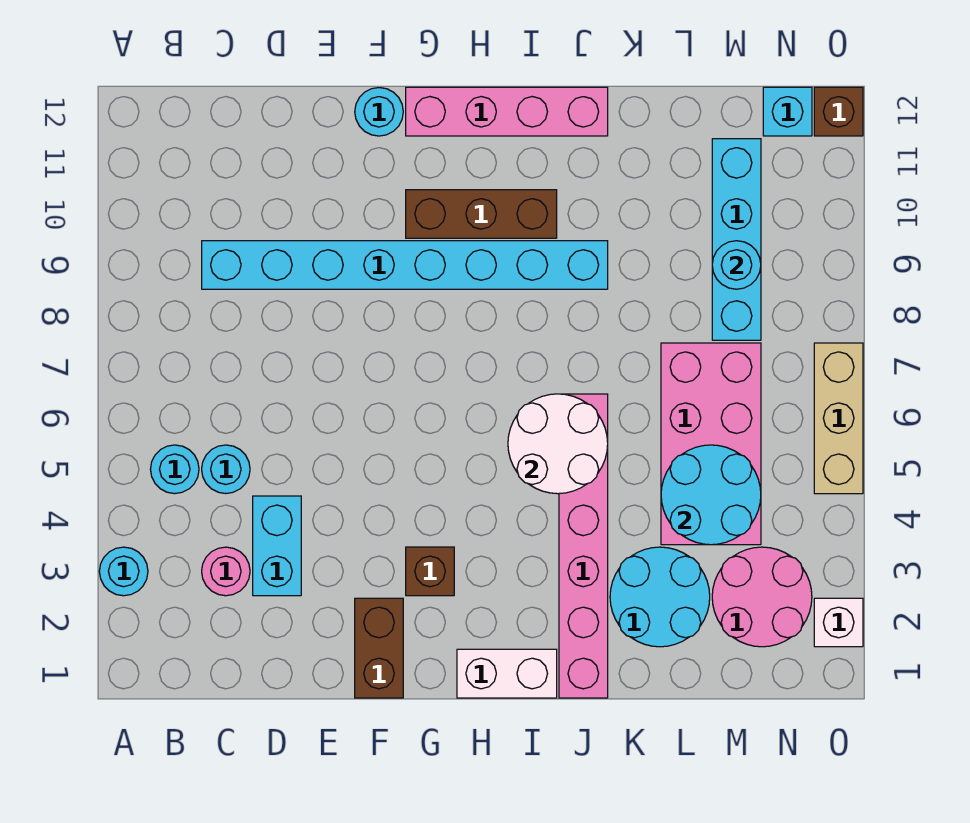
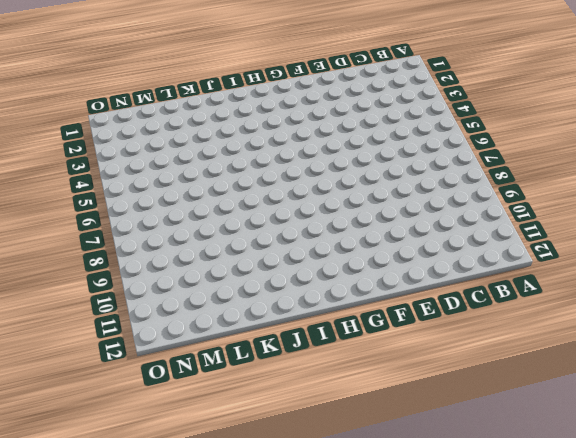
none -> cyan round brick A3 level 1
none -> cyan round brick B5 level 1
none -> pink round brick C3 level 1

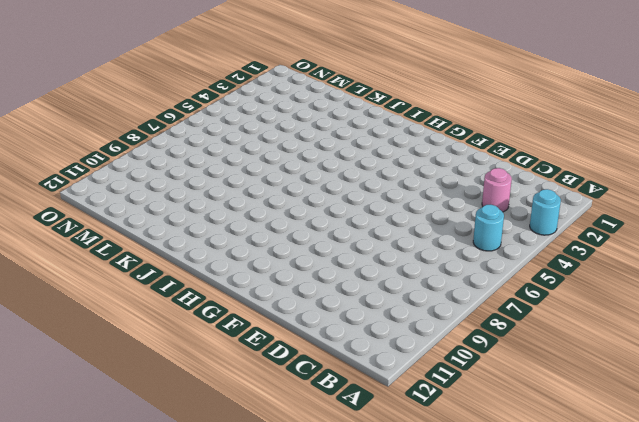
none -> cyan round brick C5 level 1
none -> cyan brick C9:J9 level 1
none -> cyan brick D3:D4 level 1

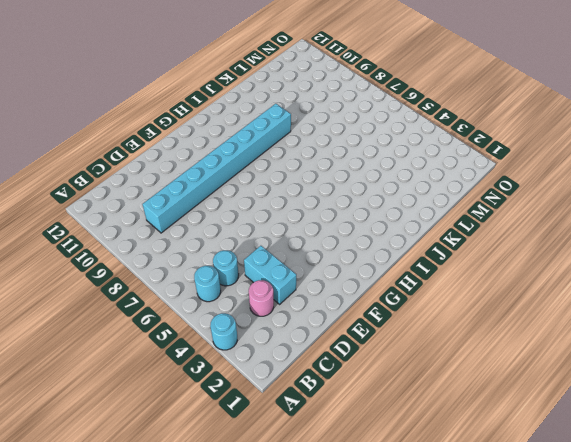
none -> brown brick F1:F2 level 1
none -> cyan round brick F12 level 1
none -> brown brick G3 level 1

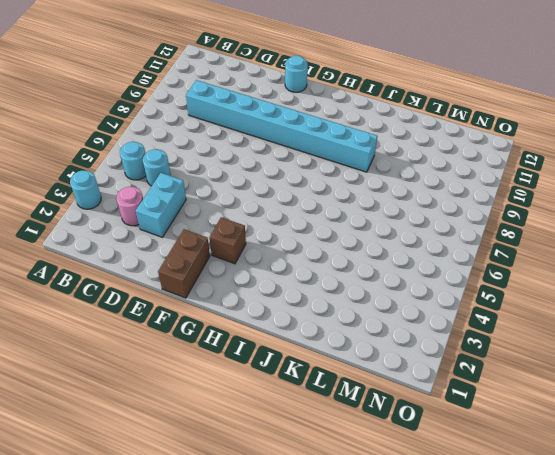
none -> brown brick G10:I10 level 1
none -> pink brick G12:J12 level 1
none -> white brick H1:I1 level 1

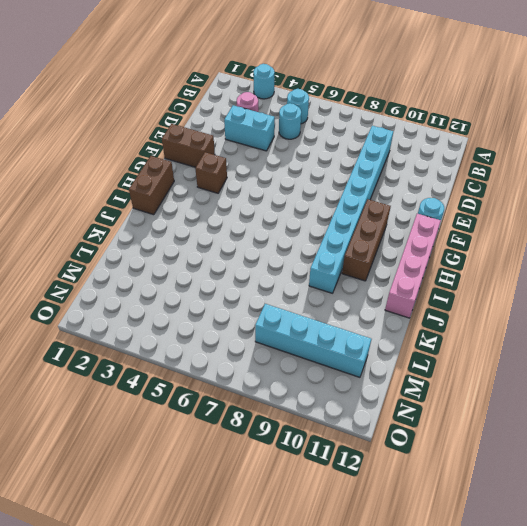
brown brick H1:I1 level 1 -> white brick H1:I1 level 1
none -> pink brick J1:J6 level 1
none -> cyan round brick K2:L3 level 1
none -> pink brick L4:M7 level 1

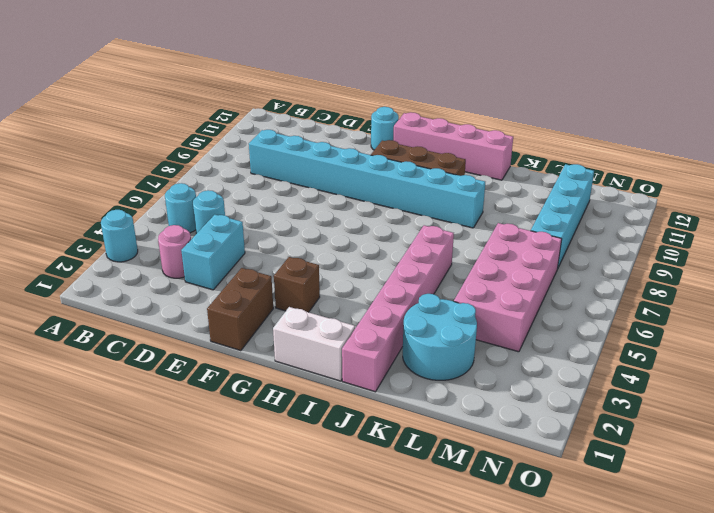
none -> pink round brick M2:N3 level 1
none -> cyan brick N12 level 1
none -> white brick O2 level 1

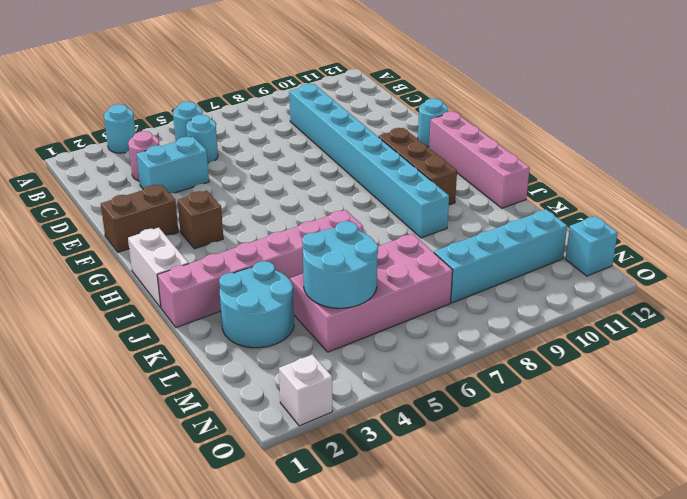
none -> pink round brick M2:N3 level 1
none -> tan brick O5:O7 level 1
none -> brown brick O12 level 1

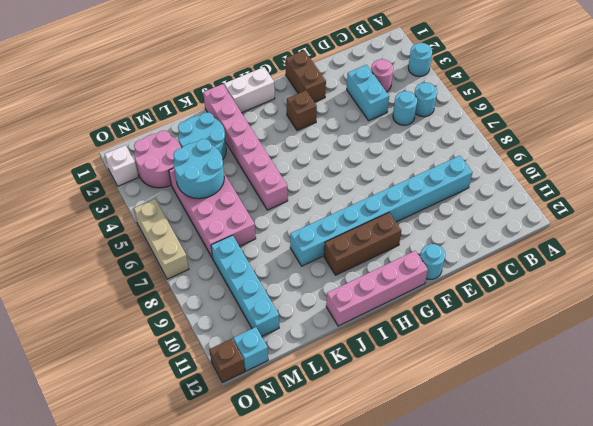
none -> white round brick I5:J6 level 2
none -> cyan round brick M9 level 2

